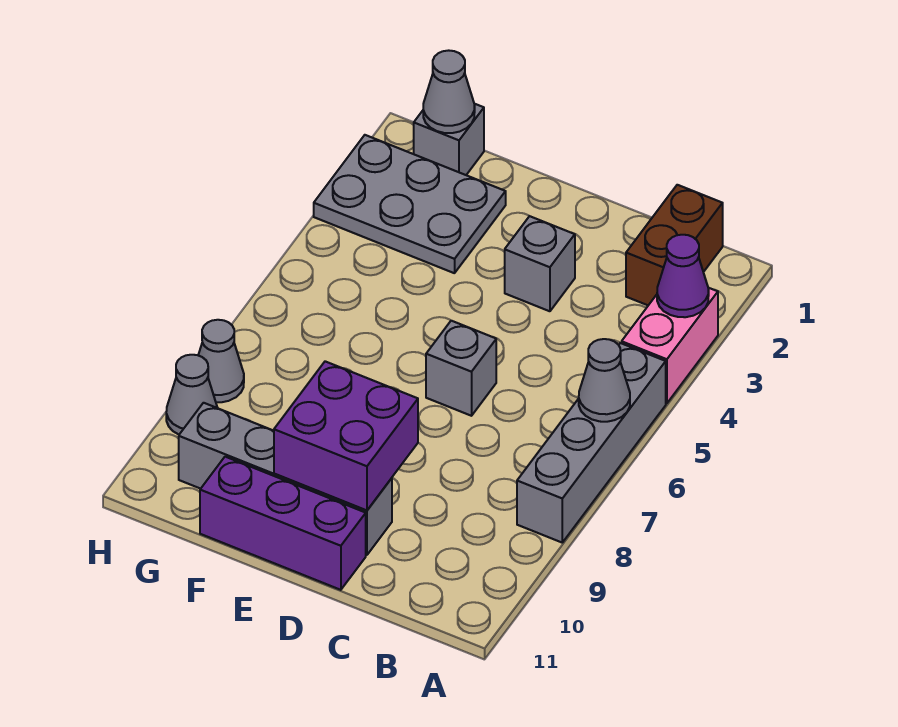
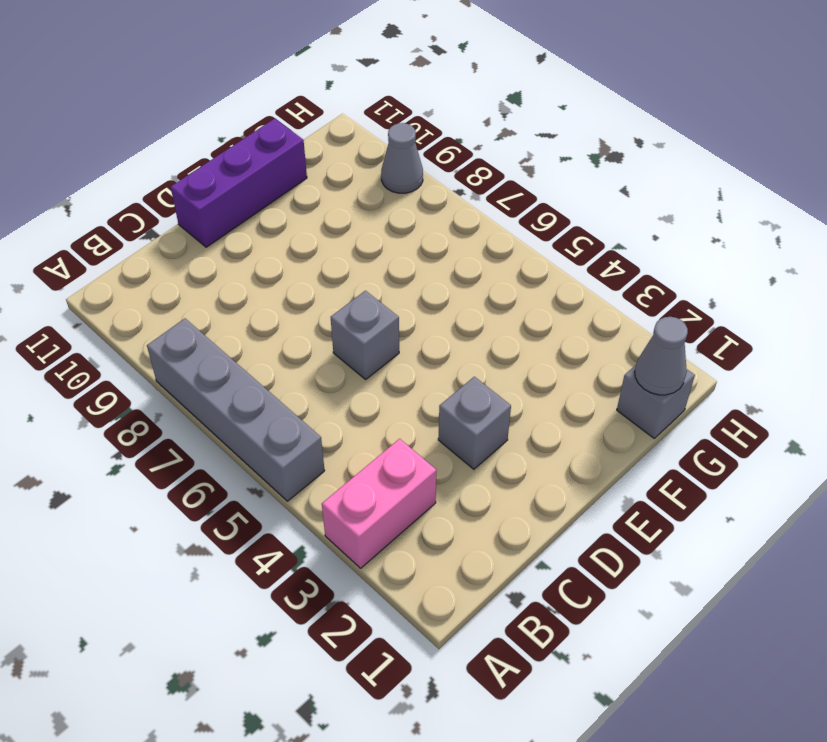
pink brick A3:B3 level 1 -> pink brick A3:A4 level 1
none -> brown brick B1:B2 level 1
none -> grey brick D10:G10 level 1
none -> grey plate F2:H3 level 1

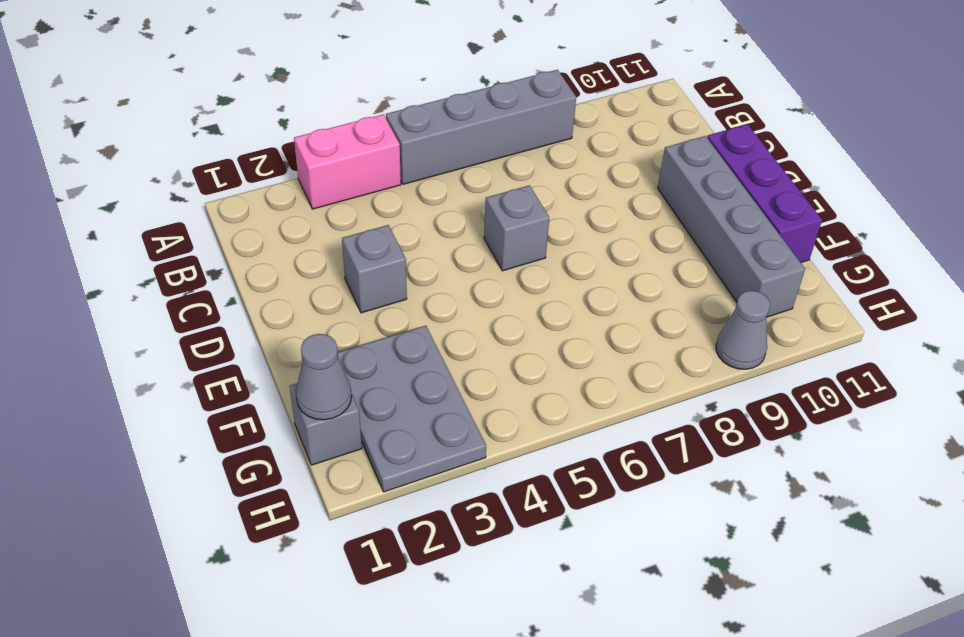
none -> brown brick B1:B2 level 1
none -> grey cone H8 level 1
none -> purple cone A3 level 2

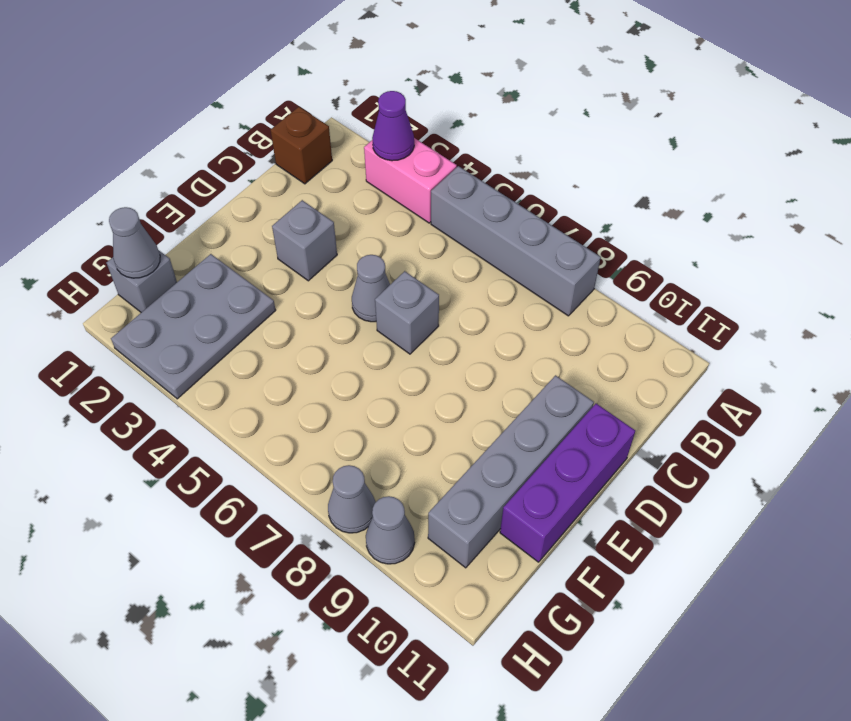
brown brick B1 level 1 -> brown brick B1:B2 level 1
grey cone D5 level 1 -> grey cone A6 level 2
none -> purple brick D9:E10 level 2

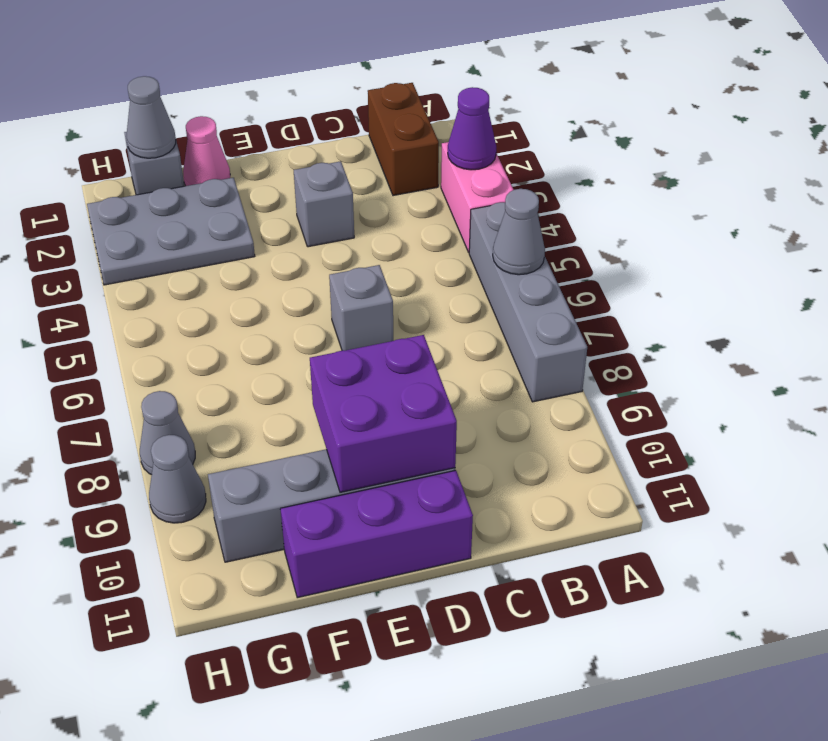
pink cone F1 level 1 -> none

